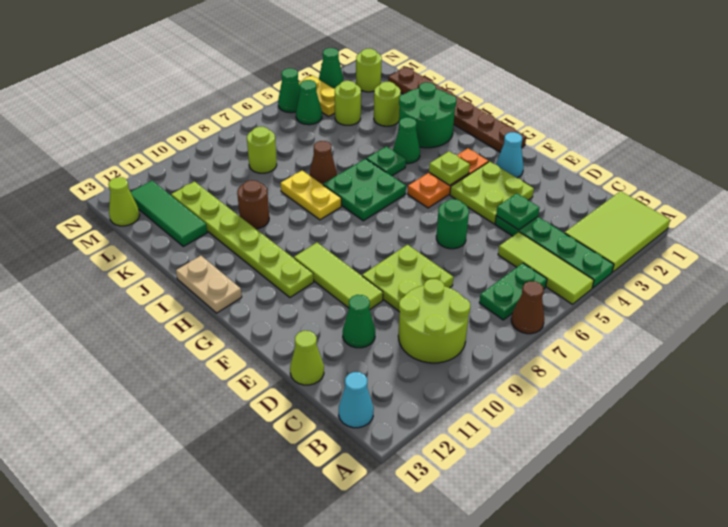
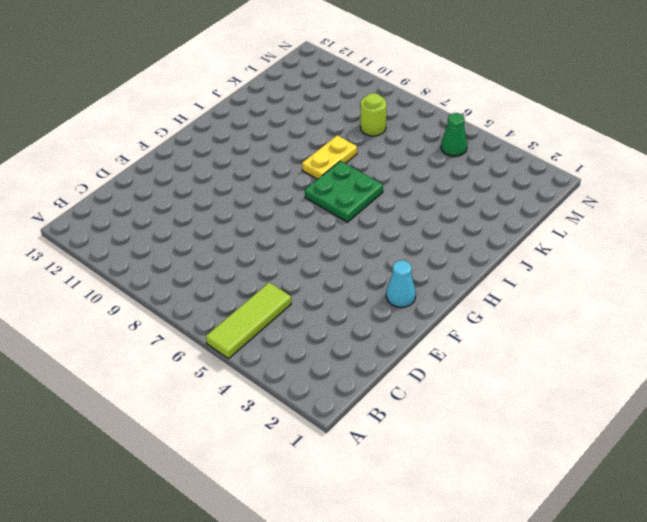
none -> lime tile A1:B3 level 1
none -> green plate A4:D4 level 1
none -> brown cone A7 level 1
none -> green plate B6:B7 level 1

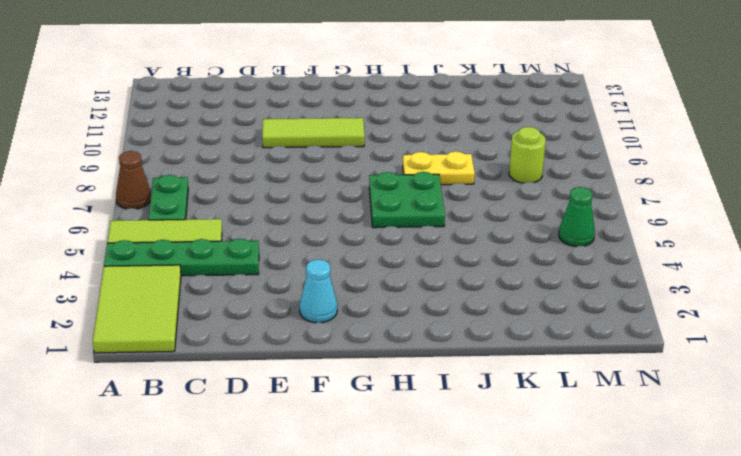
none -> lime round brick B9:C10 level 1
none -> cyan cone B13 level 1
none -> lime plate D8:E9 level 1
none -> green cone D11 level 1

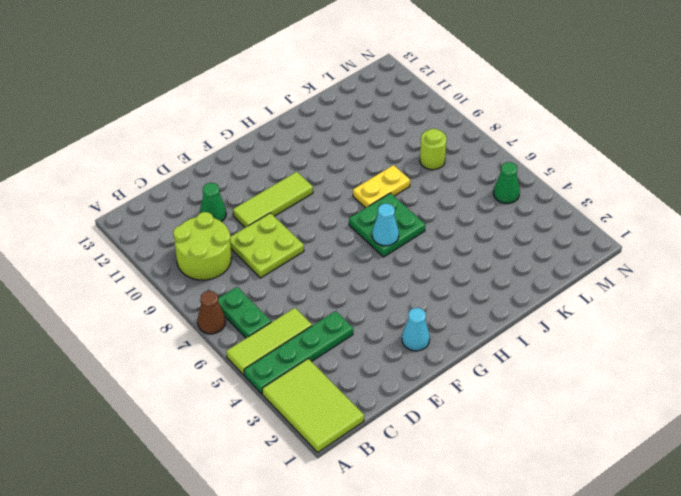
cyan cone H6 level 2 -> cyan cone B13 level 1
none -> lime cone D13 level 1
none -> lime plate E3:F4 level 1
none -> green round brick E6 level 1
none -> brown plate G1:L1 level 1

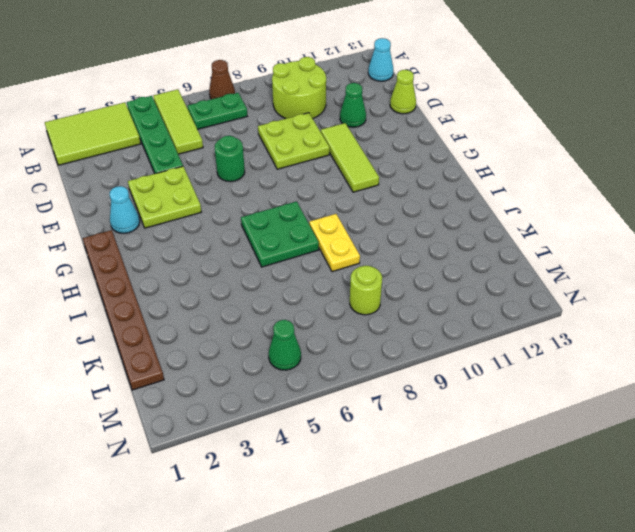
none -> orange plate G3:G5 level 1
none -> lime plate G11:L11 level 1
none -> tan plate H13:I13 level 1
none -> green round brick I2:J3 level 1

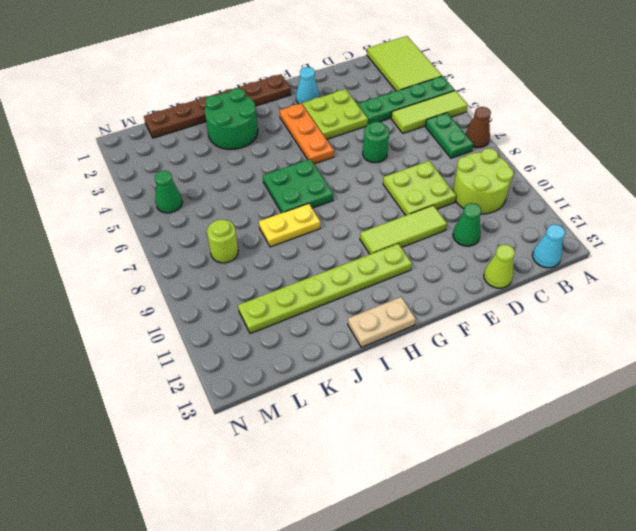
none -> green cone I4 level 1
none -> green plate I5 level 1
none -> brown cone J7 level 1
none -> brown round brick J10 level 1

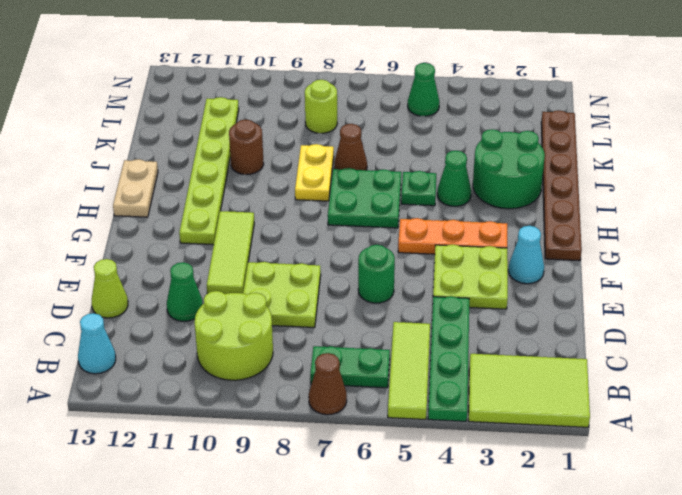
none -> lime round brick K3 level 1
none -> green tile K12:M12 level 1
none -> lime round brick L4 level 1
none -> lime round brick M2 level 1

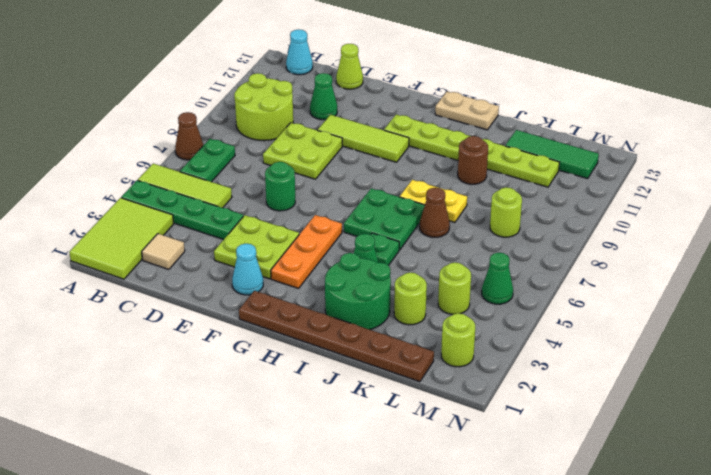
tan tile C2 level 1 -> none
none -> yellow plate M4:N4 level 1
none -> lime cone M13 level 1
none -> green cone N3 level 1
none -> green cone N5 level 1

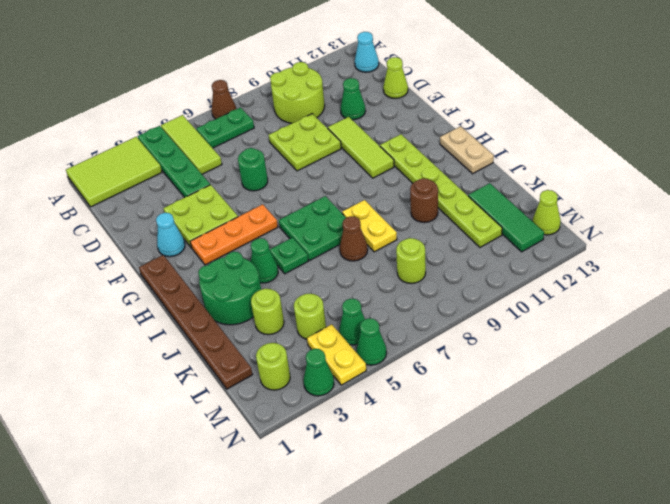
none -> green plate D4 level 2
none -> lime plate G4 level 2

